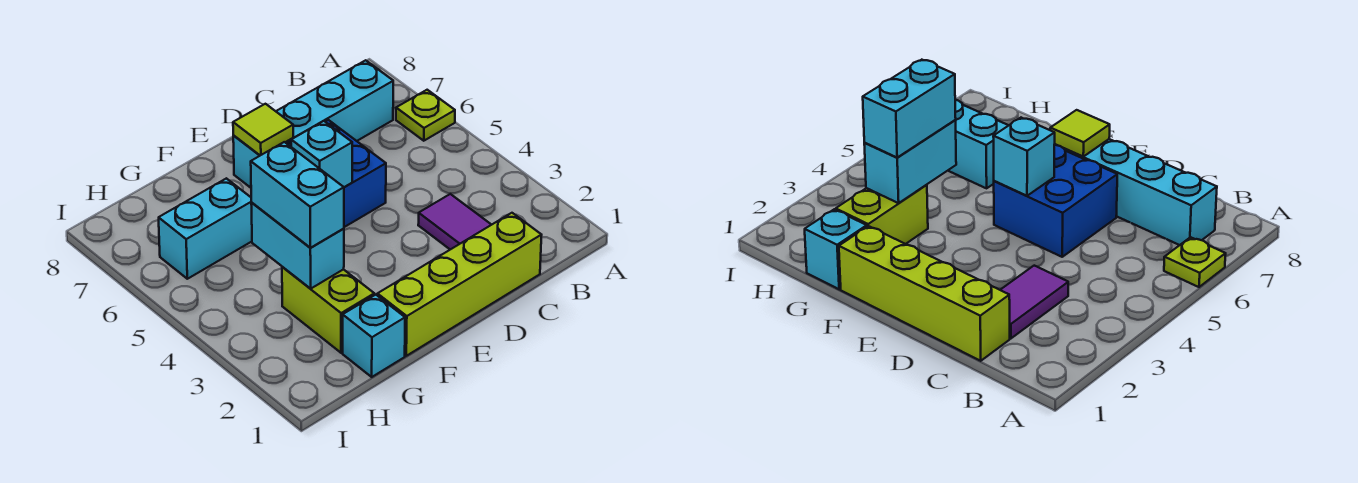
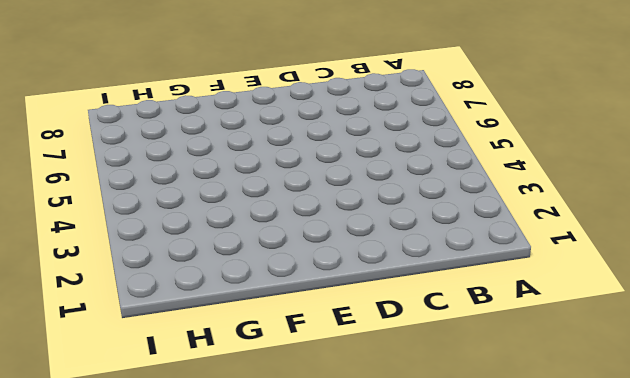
none -> lime plate A6 level 1
none -> cyan brick B7:E7 level 1
none -> lime brick C1:F1 level 1

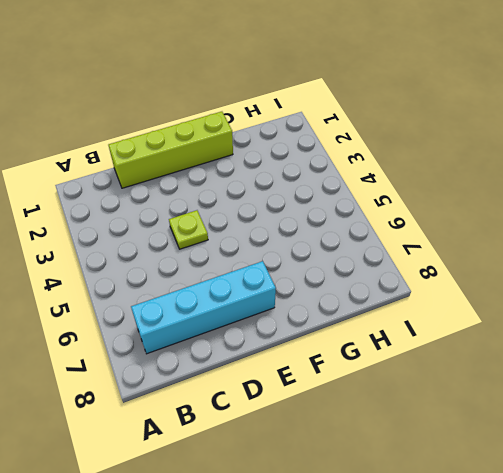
lime plate D4 level 1 -> lime plate A6 level 1
none -> purple tile C2:C3 level 1
none -> blue brick D5:E6 level 1
none -> cyan brick G1 level 1

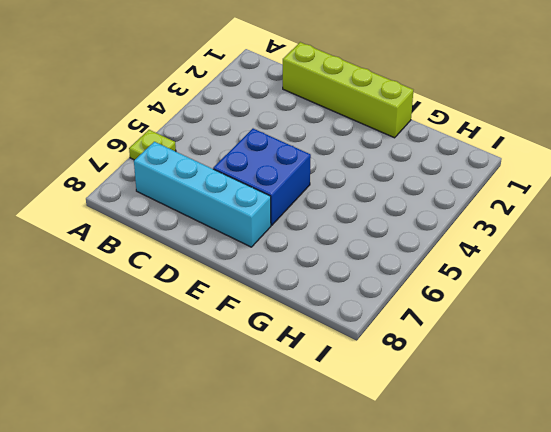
none -> purple tile C2:C3 level 1
none -> cyan brick G1 level 1
none -> lime brick G2:G3 level 1

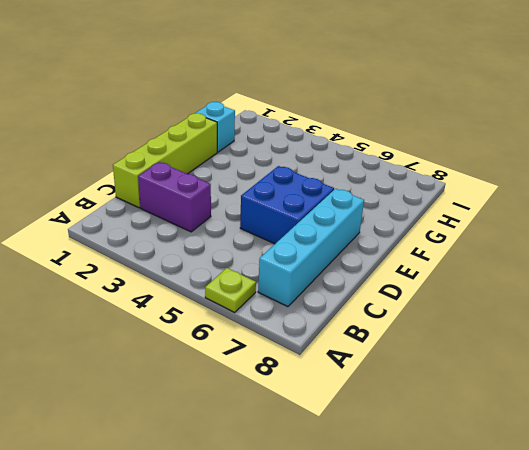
purple brick C2:C3 level 1 -> purple tile C2:C3 level 1
none -> lime brick G2:G3 level 1
none -> cyan brick G6:H6 level 1
none -> cyan brick E5 level 2

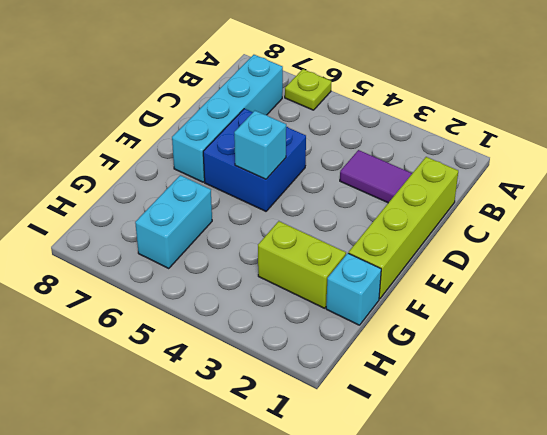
none -> lime tile E7 level 2
none -> cyan brick G3:G4 level 2
none -> cyan brick G3:G4 level 3

